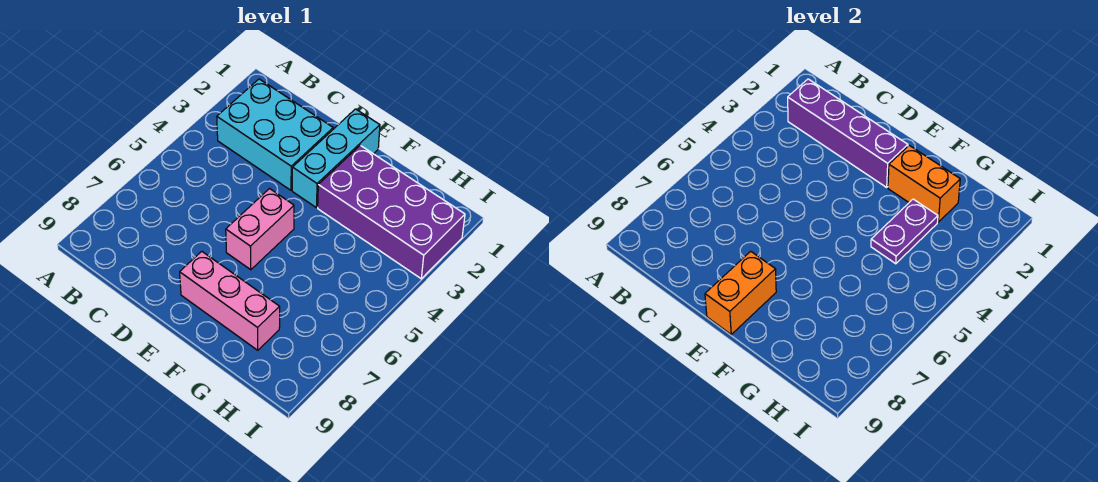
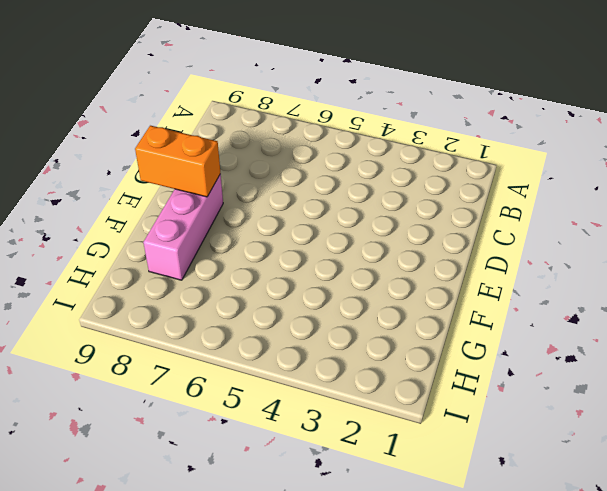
none -> cyan brick B2:D3 level 1
none -> cyan brick E1:E3 level 1

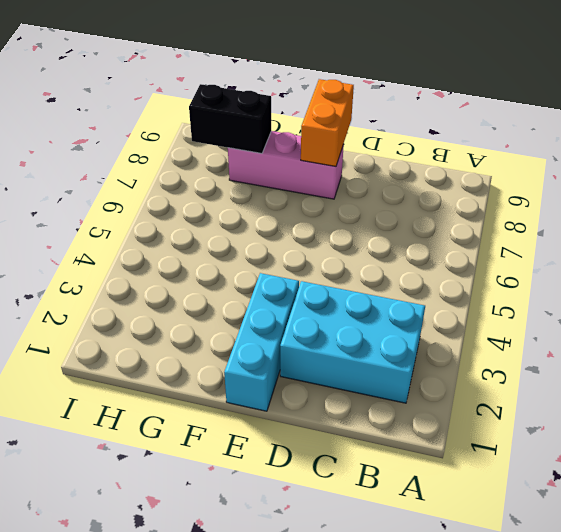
black brick G8:H8 level 2 -> none
none -> pink brick E5:E6 level 1
none -> purple brick F2:I3 level 1

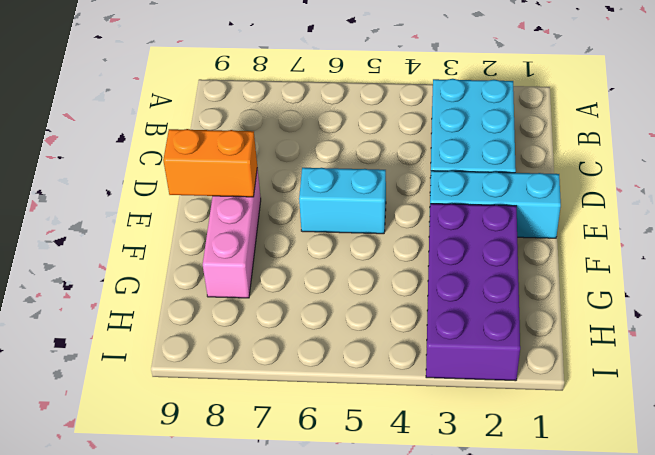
cyan brick E5:E6 level 1 -> pink brick E5:E6 level 1
none -> purple brick B2:E2 level 2
none -> orange brick F2:G2 level 2

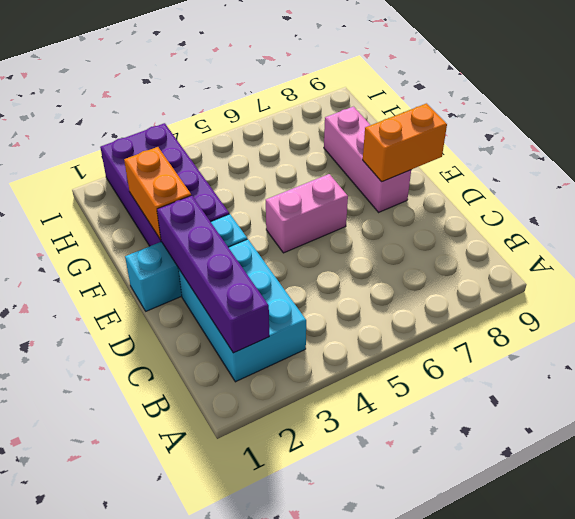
none -> purple plate G3:G4 level 2

